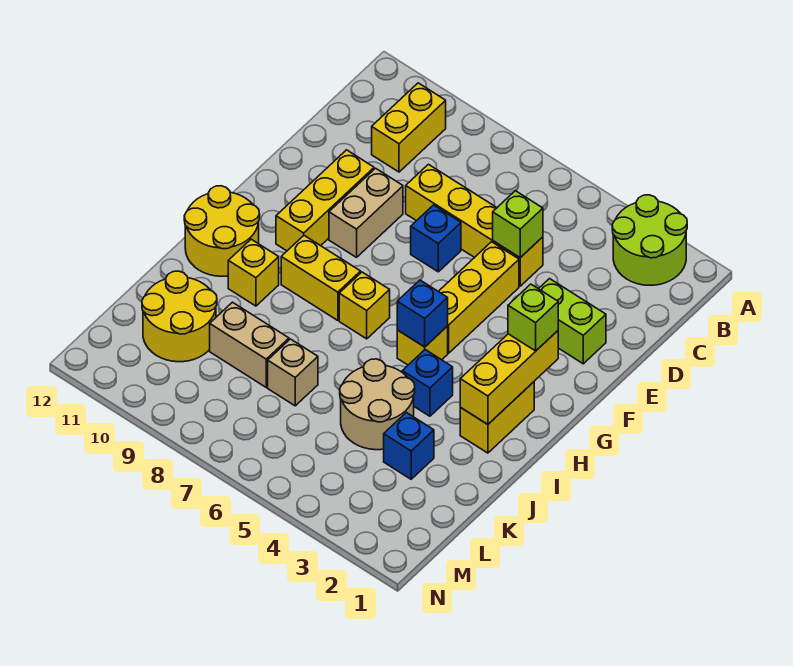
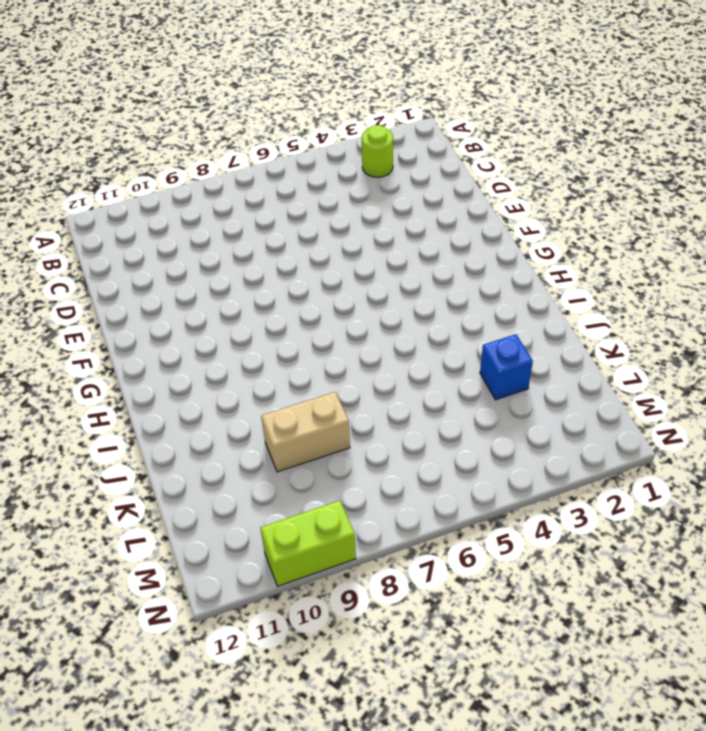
lime round brick B3 level 1 -> lime round brick A2:B3 level 1
lime brick N9:N10 level 1 -> lime brick E2:E3 level 1
none -> yellow brick B10:C10 level 1
none -> yellow brick D5:D8 level 1
none -> yellow brick E5:G5 level 1

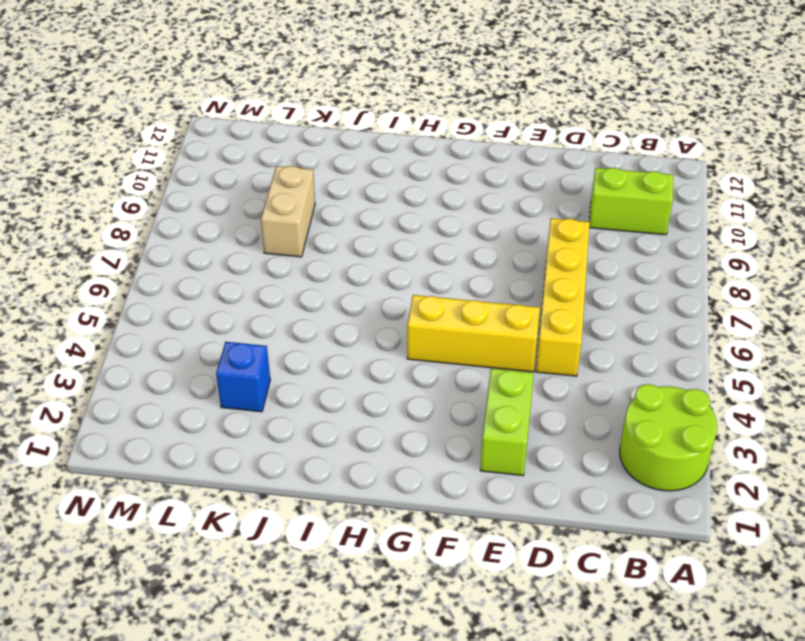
lime brick B10:C10 level 1 -> yellow brick B10:C10 level 1
none -> blue brick E7 level 1
none -> tan brick E9:F9 level 1
none -> yellow brick E10:G10 level 1

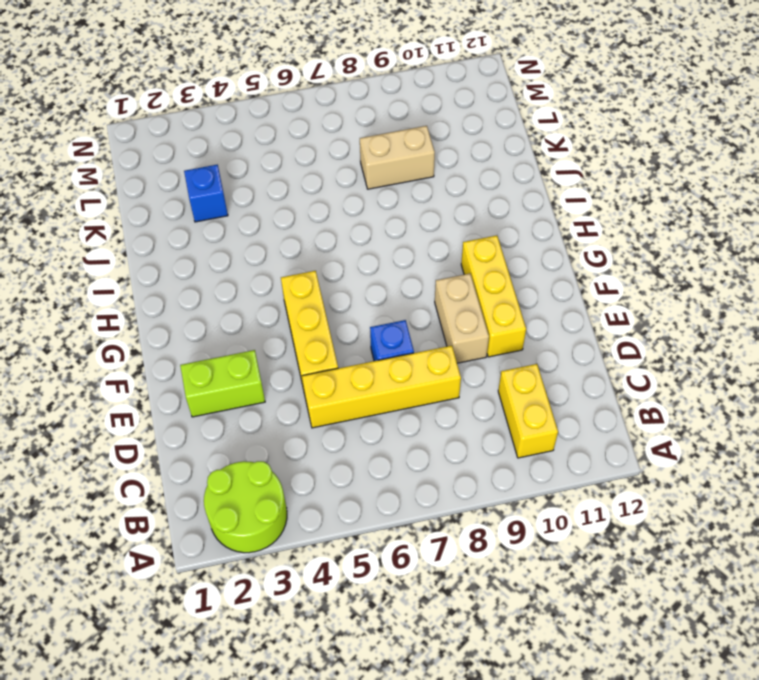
none -> yellow brick H2:I2 level 1
none -> yellow brick H5 level 1
none -> yellow brick H7 level 1

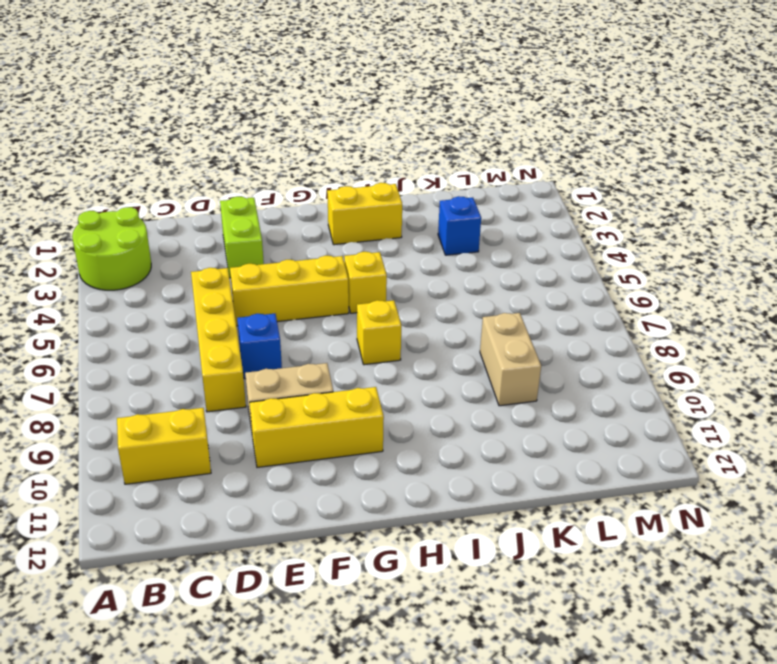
none -> yellow brick H8:H9 level 1
none -> yellow round brick H11:I12 level 1
none -> blue brick I4 level 1

